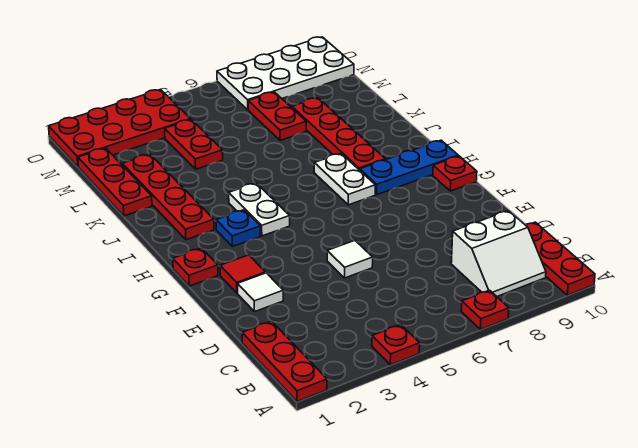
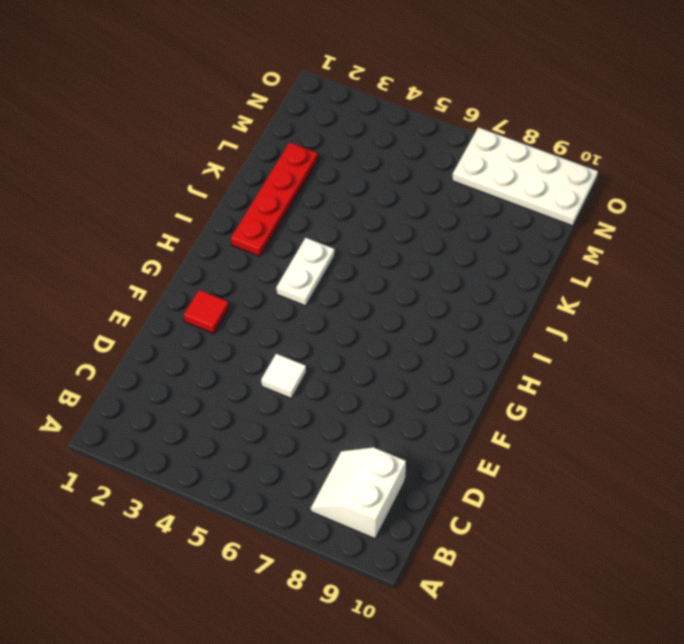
white slope B8:C9 level 1 top 9 -> white slope B8:C9 level 1 top C
none -> red plate A1:C1 level 1
none -> red plate A4 level 1
none -> red plate A7 level 1

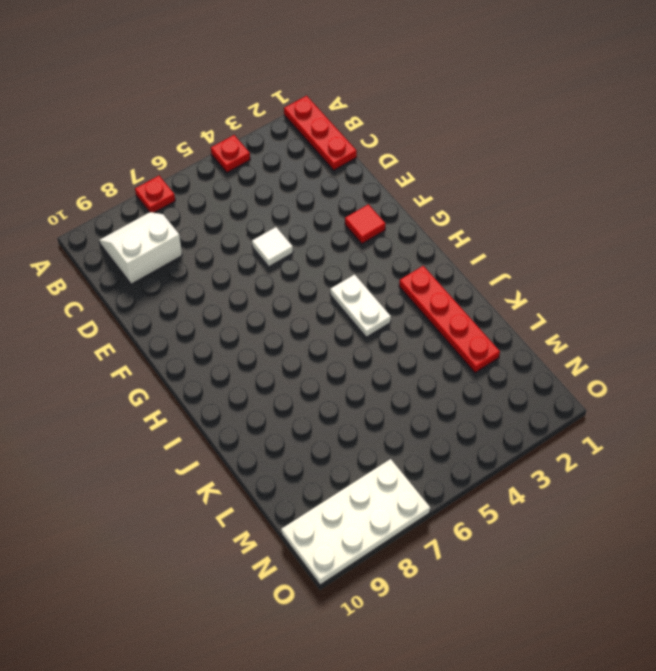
none -> red plate A10:C10 level 1
none -> white tile E2 level 1
none -> red plate G1 level 1

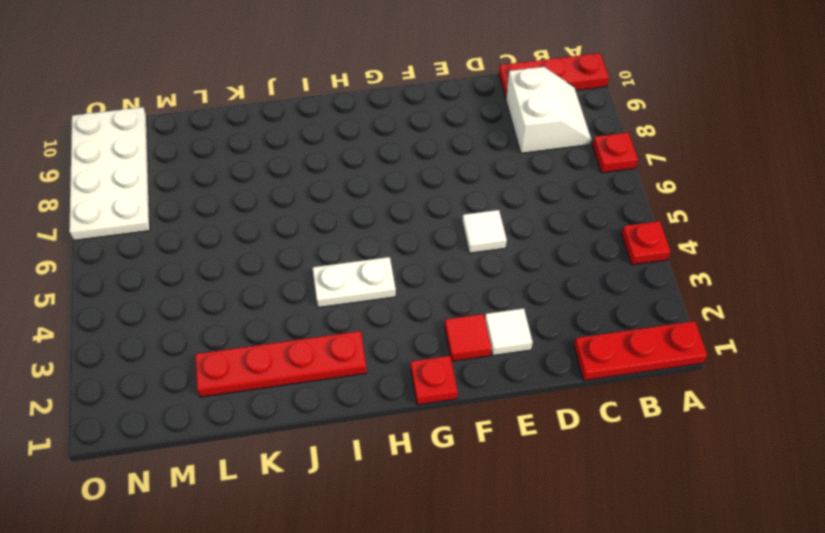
none -> red plate G10 level 1
none -> blue plate H3 level 1
none -> white plate H7:I7 level 1

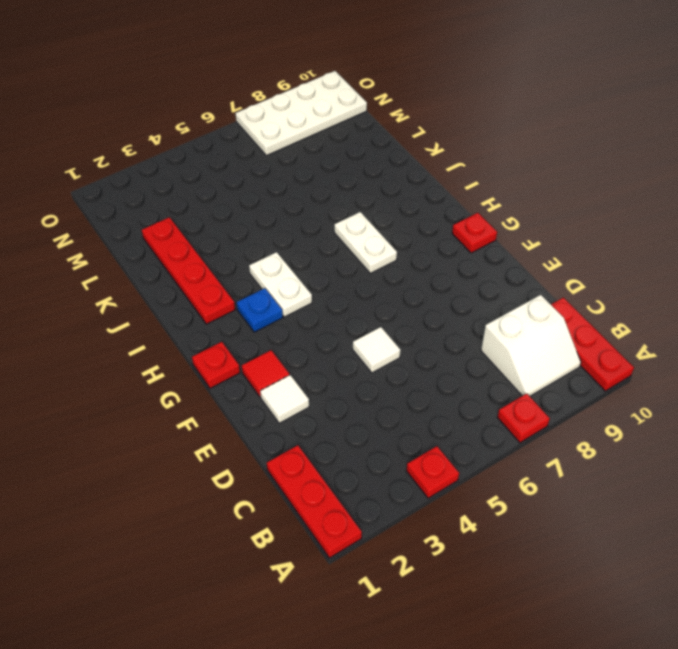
none -> blue plate H8:H10 level 1
none -> red plate I8:L8 level 1
none -> red plate K1:M1 level 1

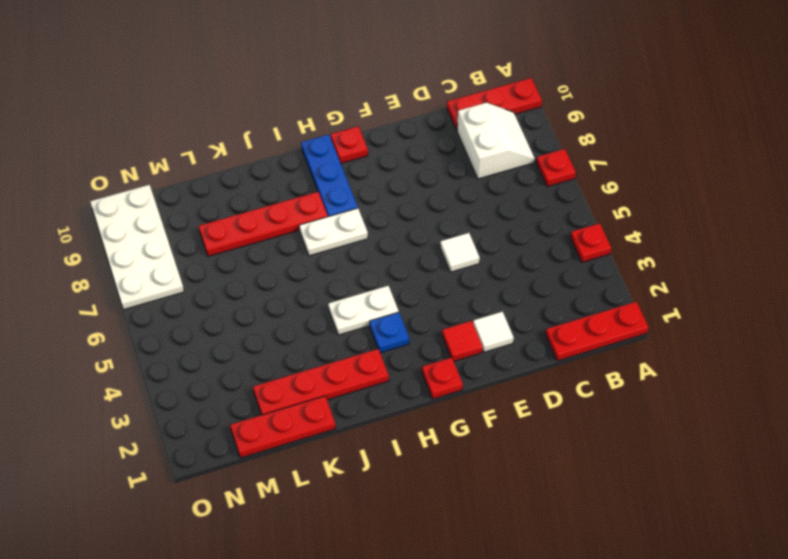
none -> red plate L4:M4 level 1
none -> red plate L7:M7 level 1
none -> red plate N1:O4 level 1

